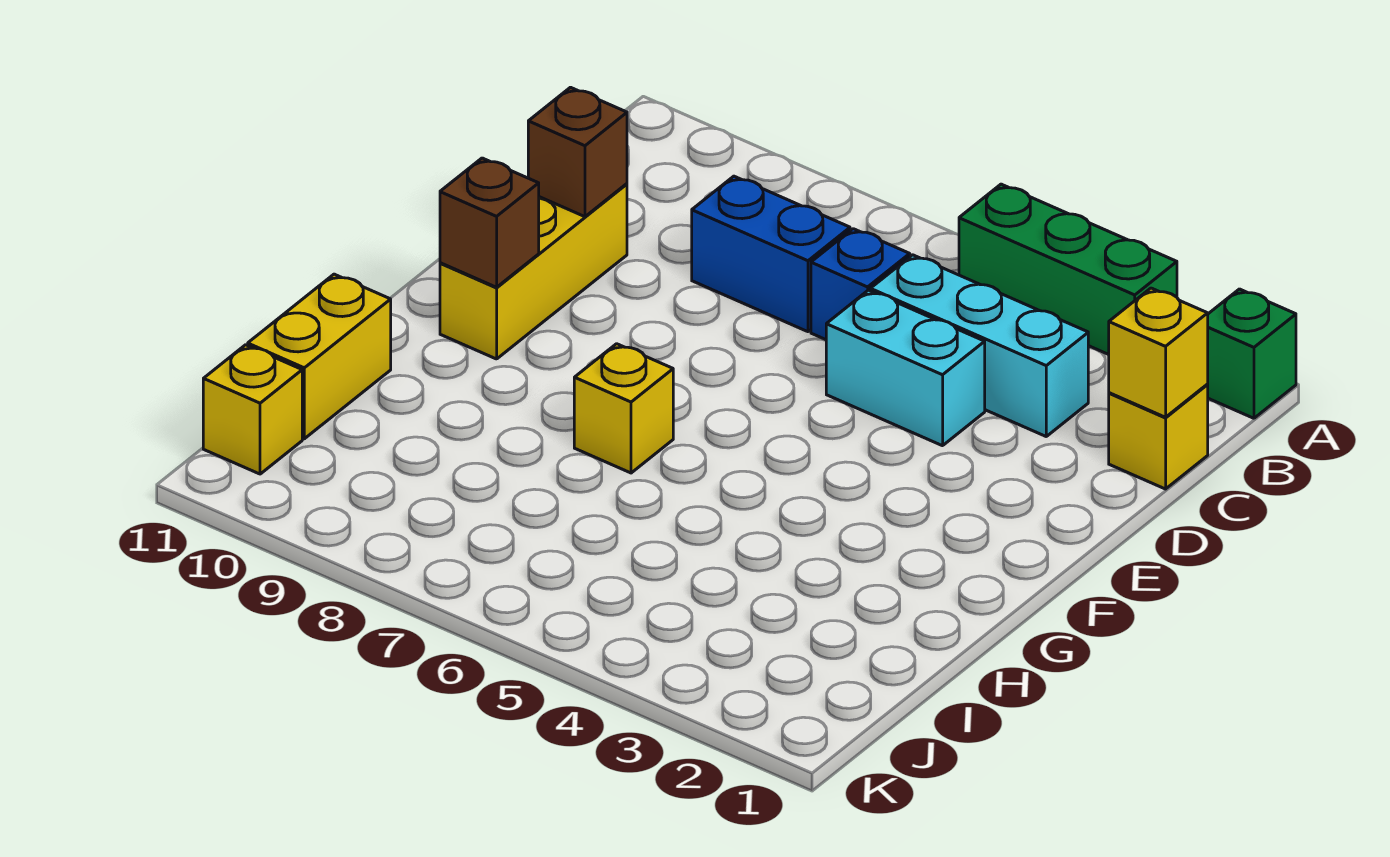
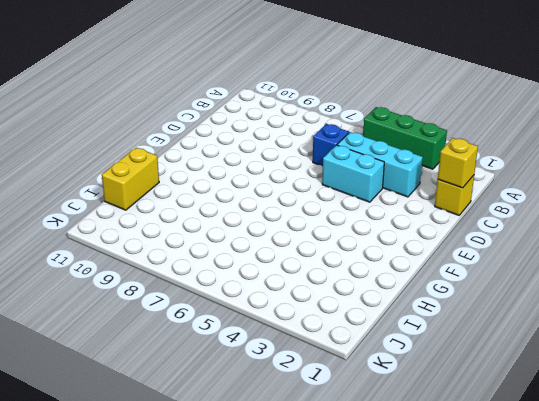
none -> green brick A1 level 1
none -> blue brick C7:C8 level 1
none -> yellow brick D10:F10 level 1

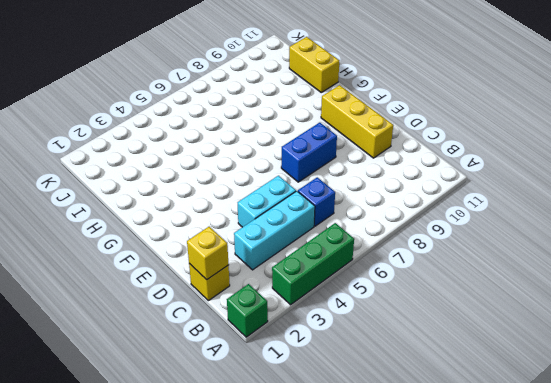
blue brick E7:E8 level 1 -> blue brick C7:C8 level 1
none -> yellow brick G7 level 1
none -> yellow brick J11 level 1
none -> brown brick D10 level 2

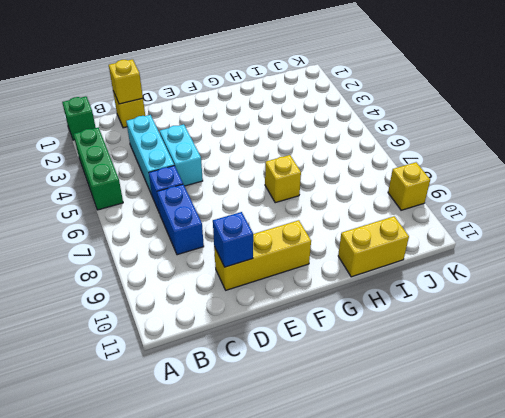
blue brick D10 level 2 -> brown brick D10 level 2
yellow brick K9 level 1 -> yellow brick J11 level 1
none -> brown brick F10 level 2

